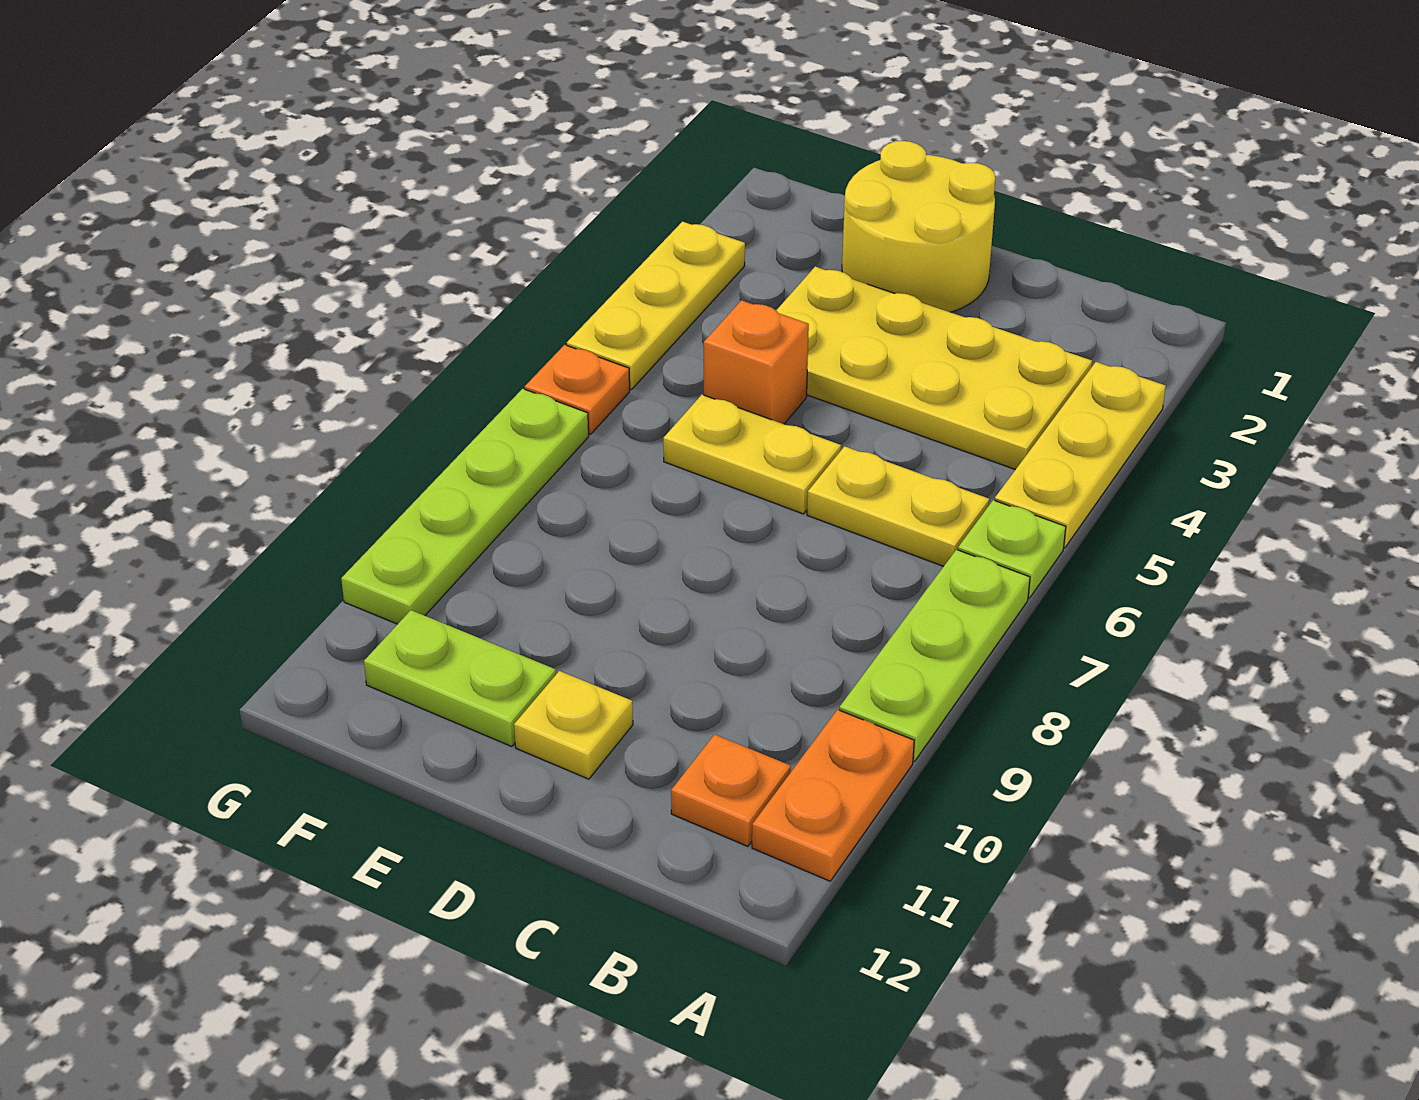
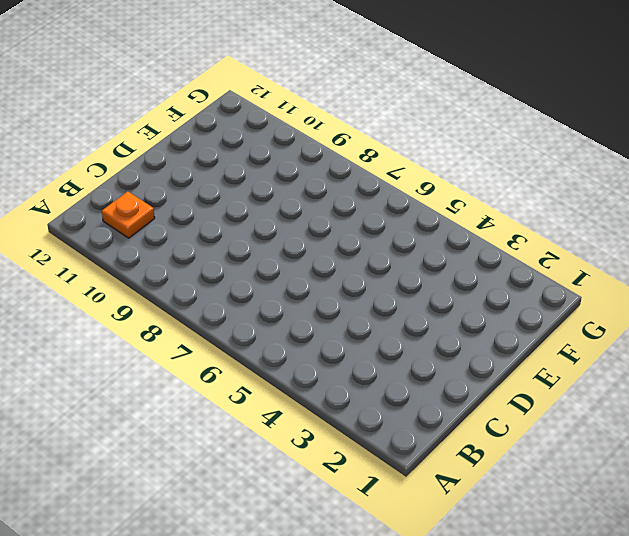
none -> yellow plate A3:A5 level 1
none -> lime plate A6 level 1
none -> lime plate A7:A9 level 1

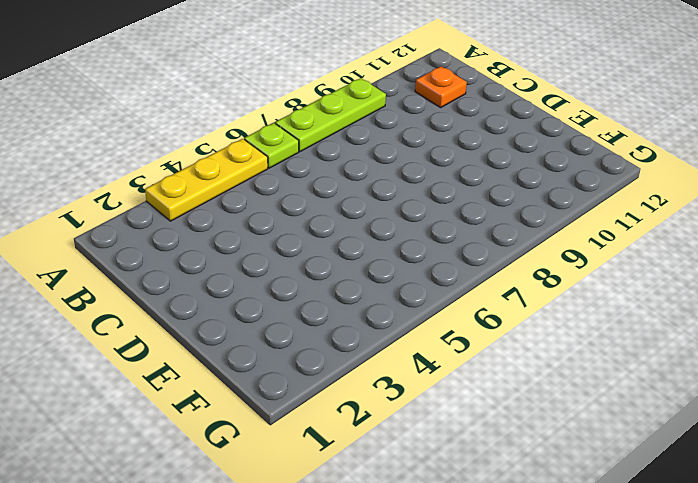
none -> orange plate A10:A11 level 1
none -> yellow plate B3:E4 level 1
none -> yellow plate B6:C6 level 1

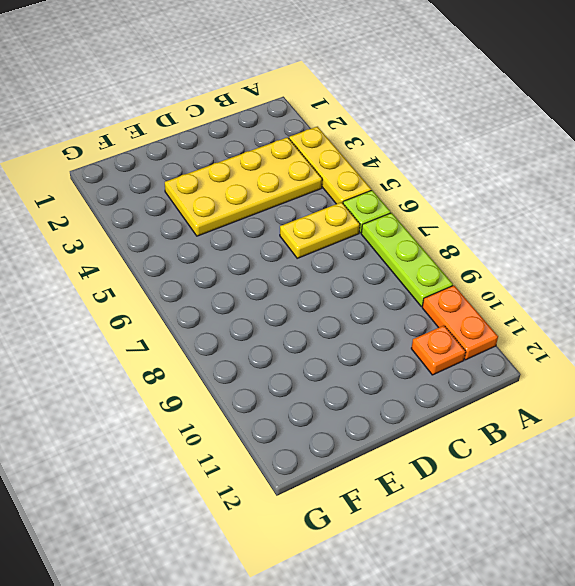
none -> yellow round brick D1:E2 level 1
none -> yellow plate D6:E6 level 1
none -> yellow plate D11 level 1

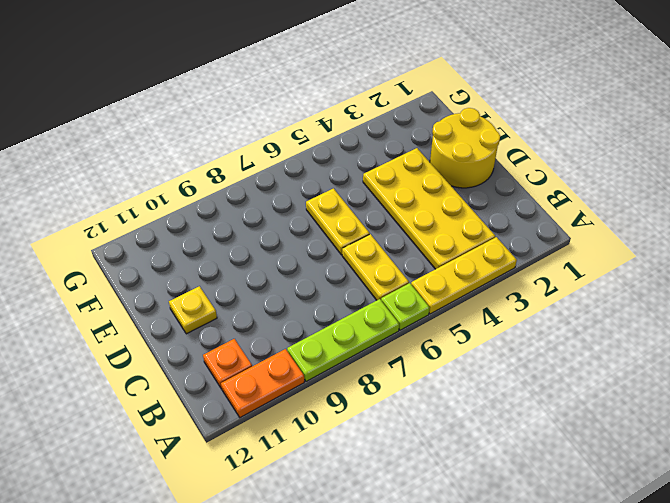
none -> orange brick E5 level 1
none -> lime plate E11:F11 level 1
none -> yellow plate G3:G5 level 1

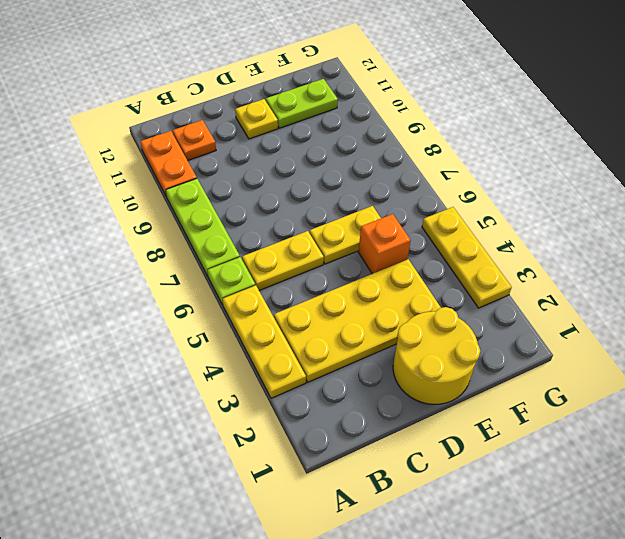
none -> orange plate G6 level 1
none -> lime plate G7:G10 level 1

